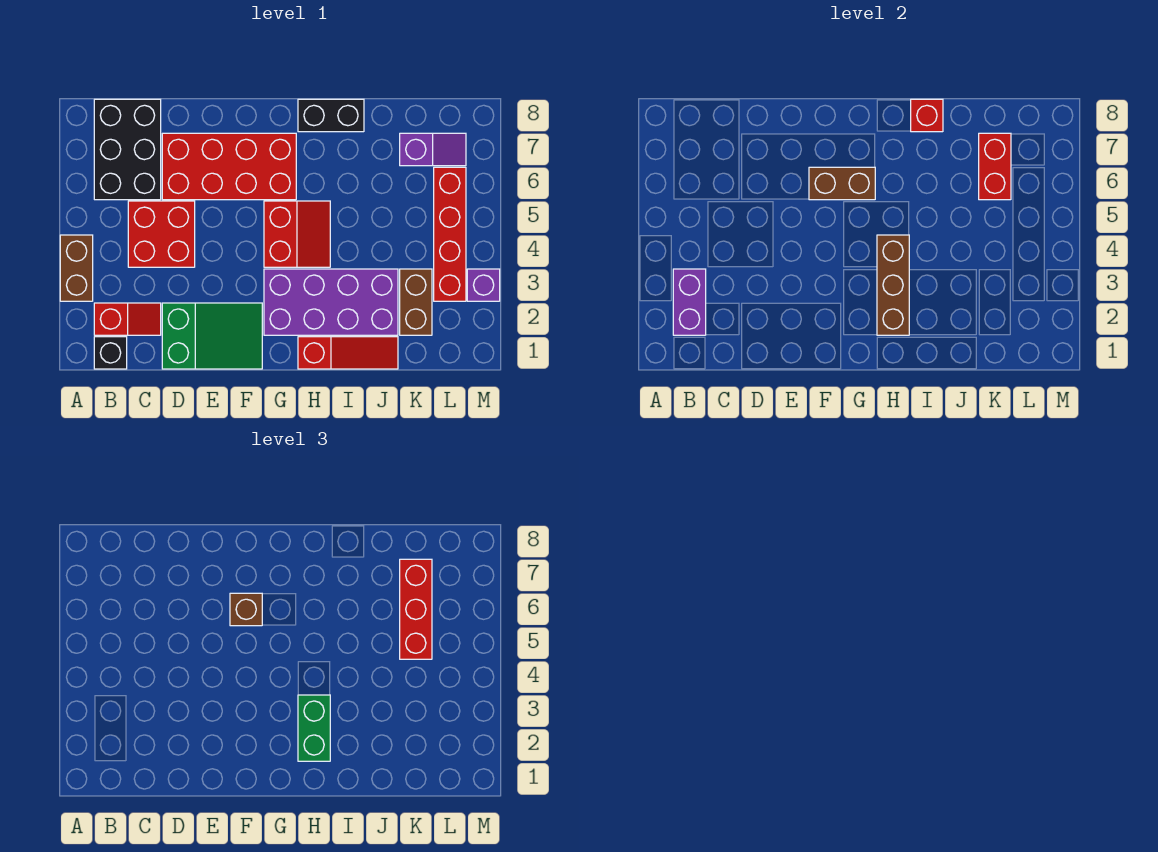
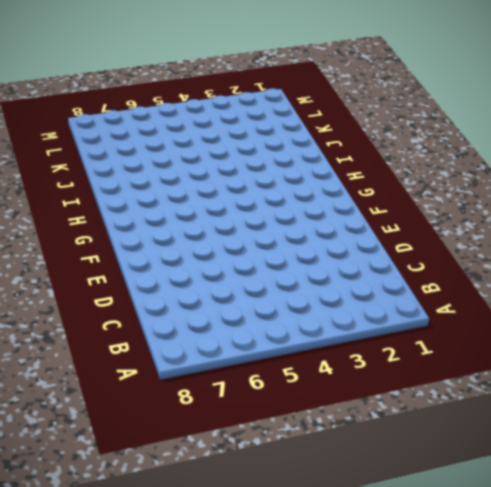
none -> brown brick A3:A4 level 1
none -> black brick B1 level 1
none -> red slope B2:C2 level 1 top B

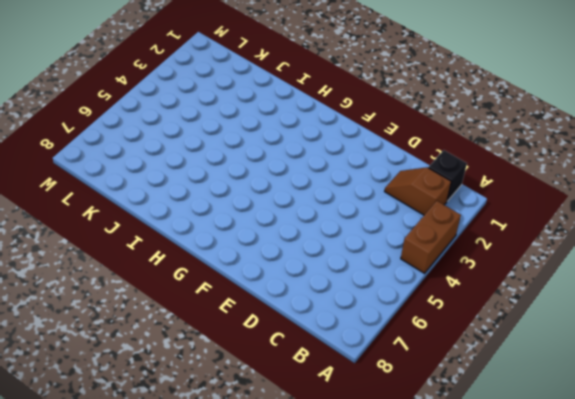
brown slope B2:C2 level 1 top B -> red slope B2:C2 level 1 top B
none -> black brick B6:C8 level 1
none -> red brick C4:D5 level 1
none -> green slope D1:F2 level 1 top D

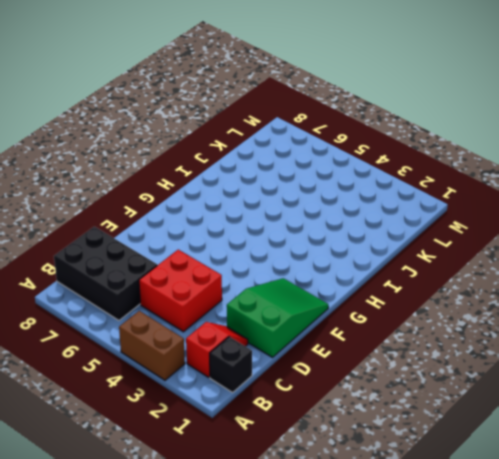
none -> red brick D6:G7 level 1
none -> purple brick G2:J3 level 1
none -> red slope G4:H5 level 1 top G

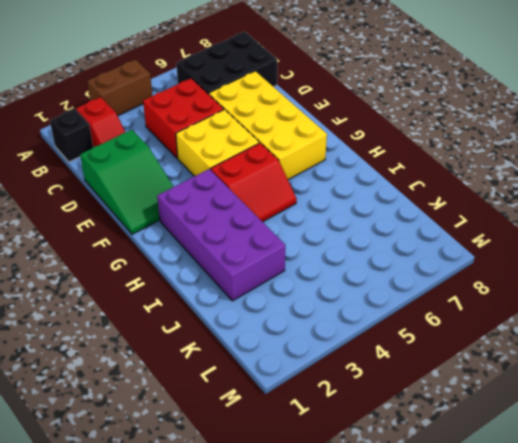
yellow brick D6:G7 level 1 -> red brick D6:G7 level 1
yellow brick E4:F5 level 1 -> none
none -> red slope H1:J1 level 1 top H
none -> black brick H8:I8 level 1
none -> brown brick K2:K3 level 1

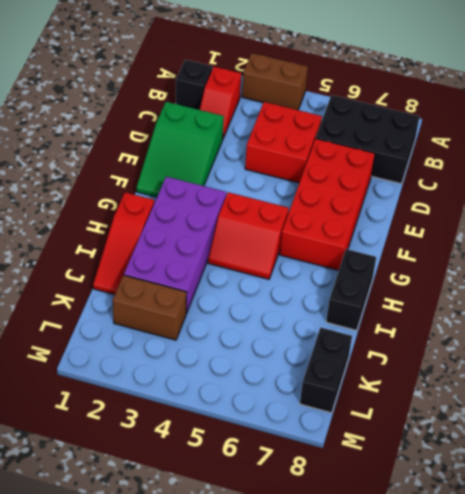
black brick K8:L8 level 1 -> none
none -> purple slope K7:L7 level 1 top K
none -> red brick L3:L6 level 1
none -> purple brick M3 level 1

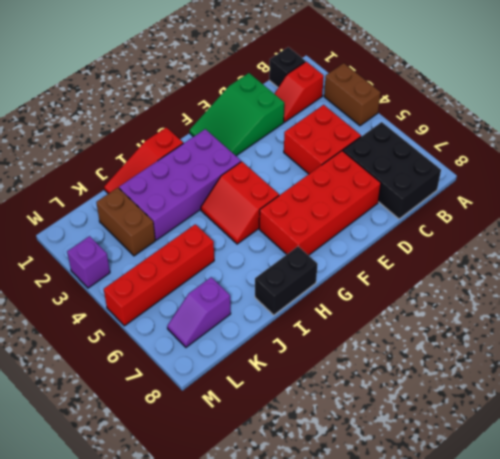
red brick J5:M5 level 1 -> red brick L3:L6 level 1
none -> purple brick B2:B3 level 2
none -> brown brick F6:G6 level 2
none -> brown brick H2:H4 level 2

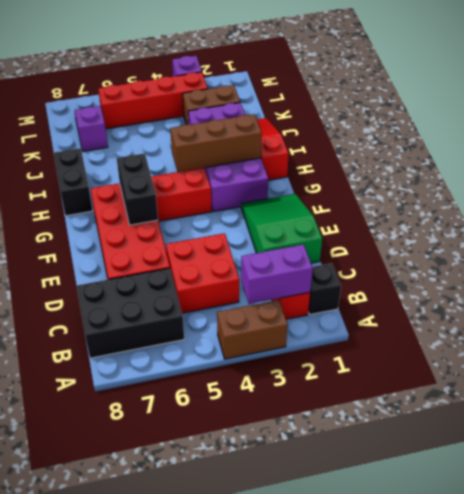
black brick F6:G6 level 2 -> brown brick F6:G6 level 2
none -> red brick I8 level 2
none -> red brick K6:K7 level 2
none -> brown brick F6 level 3

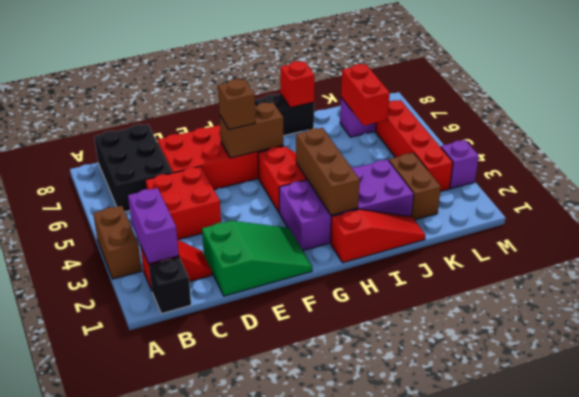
none -> green brick H2:H3 level 3
none -> red brick K5:K7 level 3

